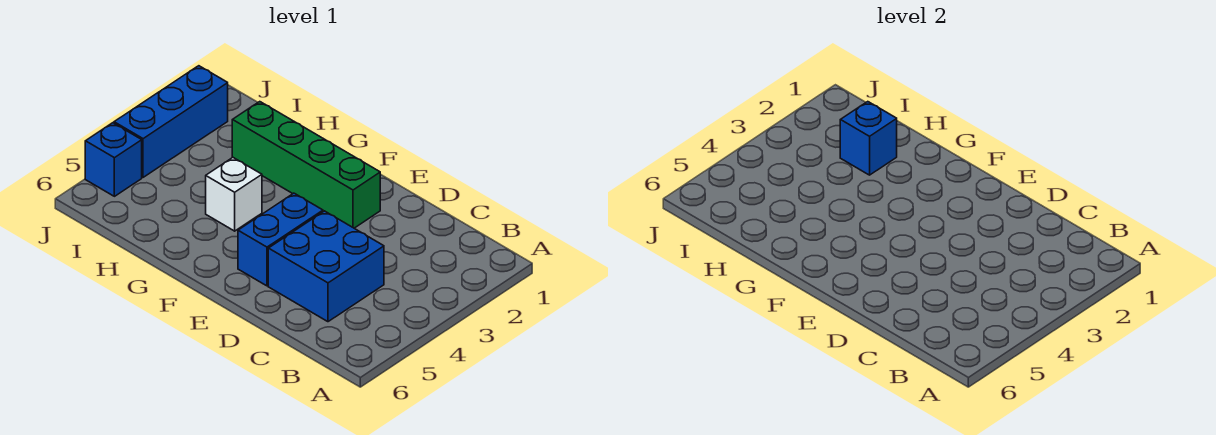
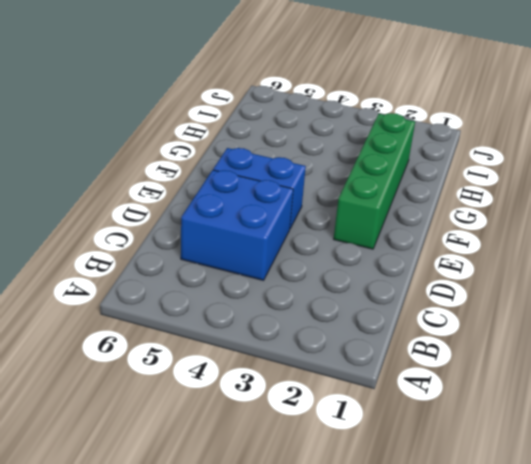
none -> white brick G4 level 1
none -> blue brick J2:J4 level 1

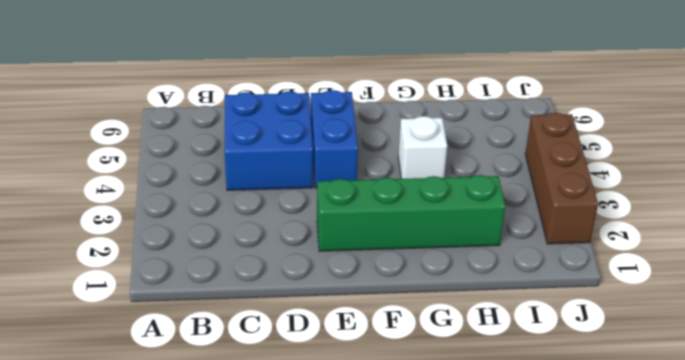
brown brick J2:J4 level 1 -> blue brick J2:J4 level 1
none -> blue brick J5 level 1
none -> blue brick H2 level 2

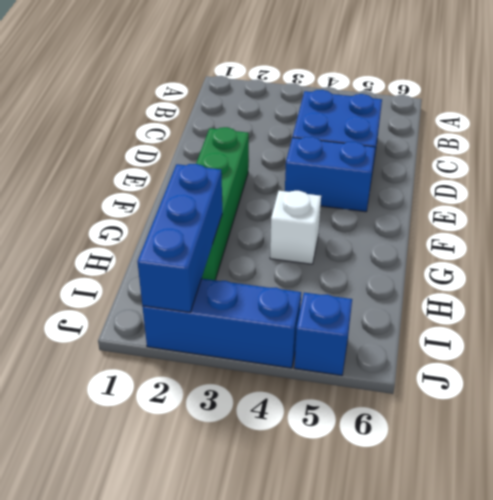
blue brick H2:J2 level 2 -> blue brick H2 level 2

